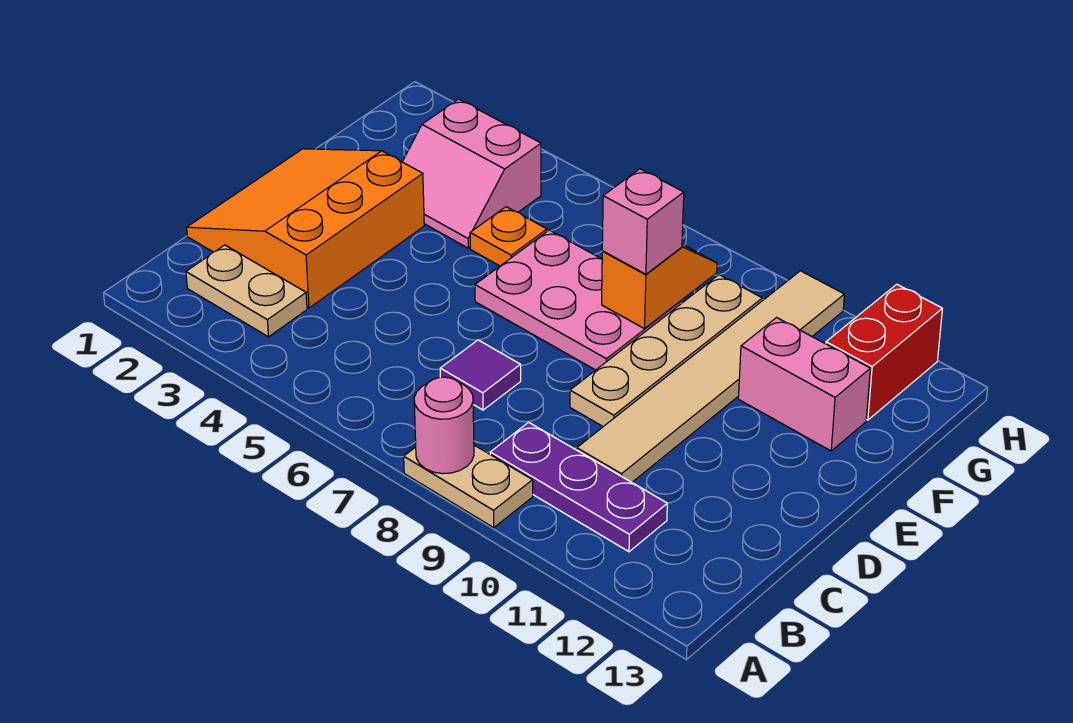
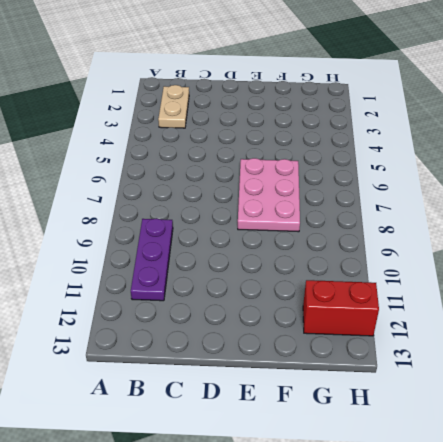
none -> tan plate A8:A9 level 1
none -> orange slope C1:E3 level 1 top 3
none -> purple tile C7 level 1

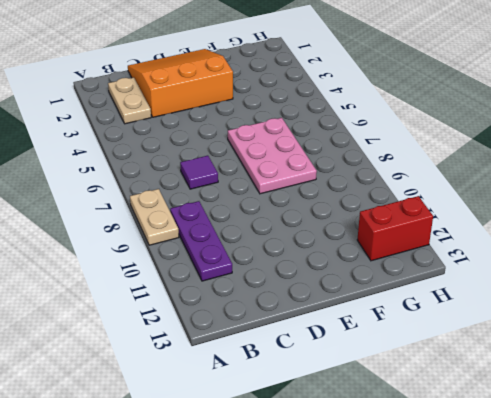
none -> tan tile C10:H10 level 1
none -> tan plate D9:G9 level 1
none -> pink slope F3:G4 level 1 top G

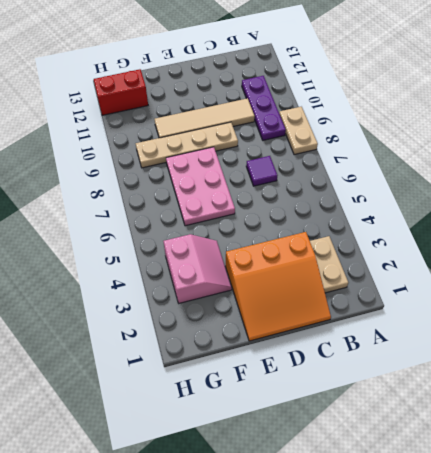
tan tile C10:F10 level 1 -> tan tile C10:H10 level 1
none -> orange plate F5 level 1
none -> pink brick F11:F12 level 1
none -> pink round brick A8 level 2

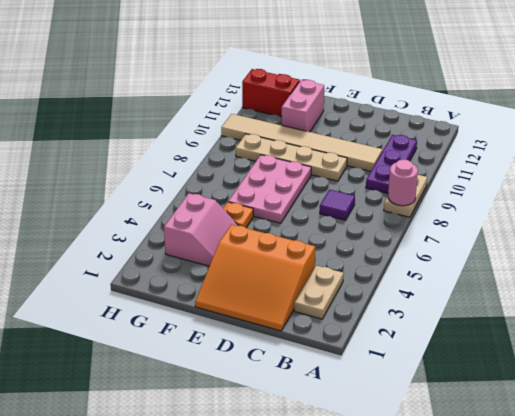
none -> orange slope F8:G8 level 2 top F
none -> pink brick F8 level 3

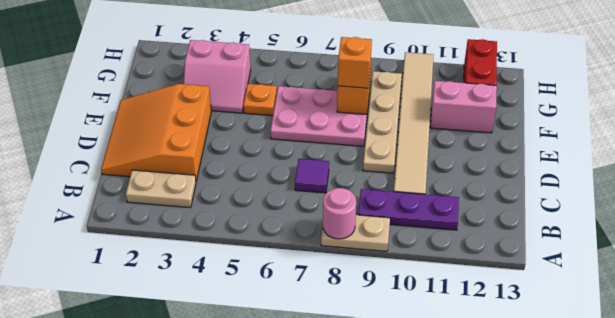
orange brick F8 level 3 -> pink brick F8 level 3

